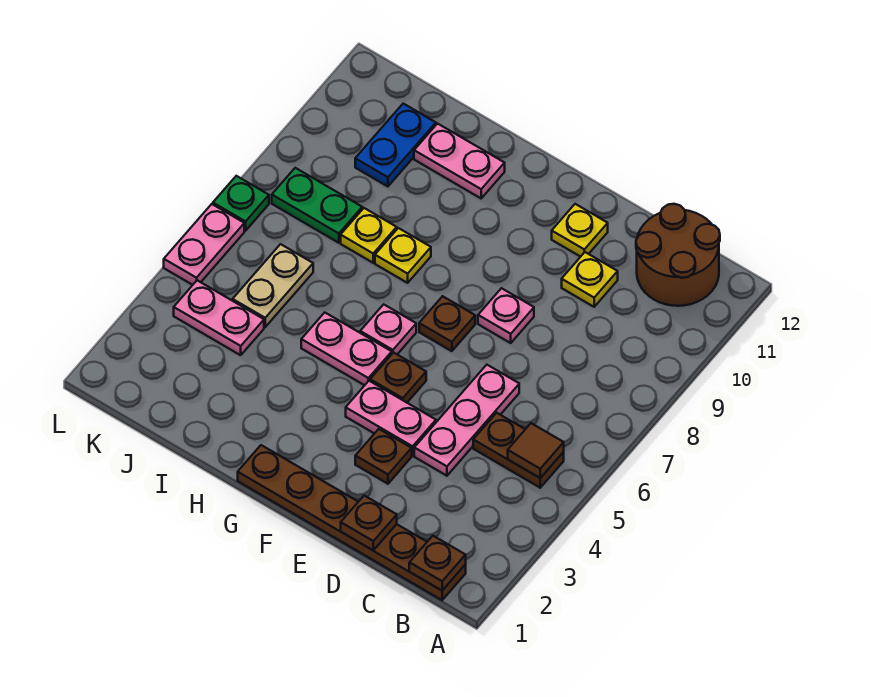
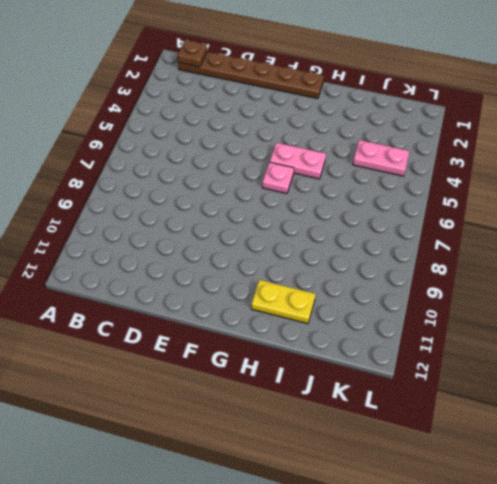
yellow plate H11:I11 level 1 -> pink plate H11:I11 level 1
none -> brown plate B5:C5 level 1
none -> brown round brick B11:C12 level 1
none -> pink plate D4:D6 level 1

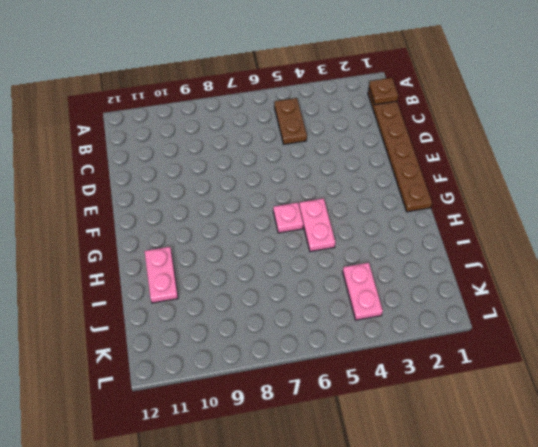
none -> brown round brick B11:C12 level 1
none -> pink plate D4:D6 level 1
none -> yellow plate D10 level 1

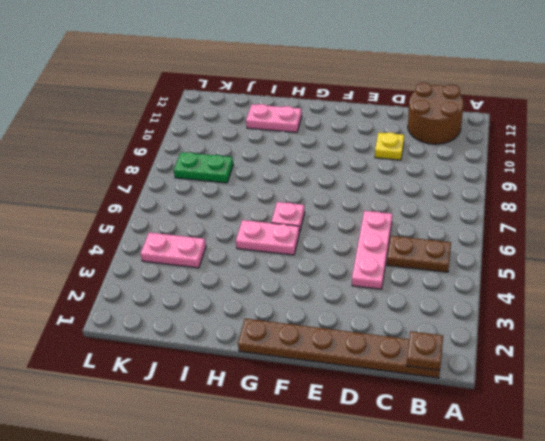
none -> brown plate E3 level 1
none -> pink plate E4:F4 level 1
none -> pink plate E8 level 1

